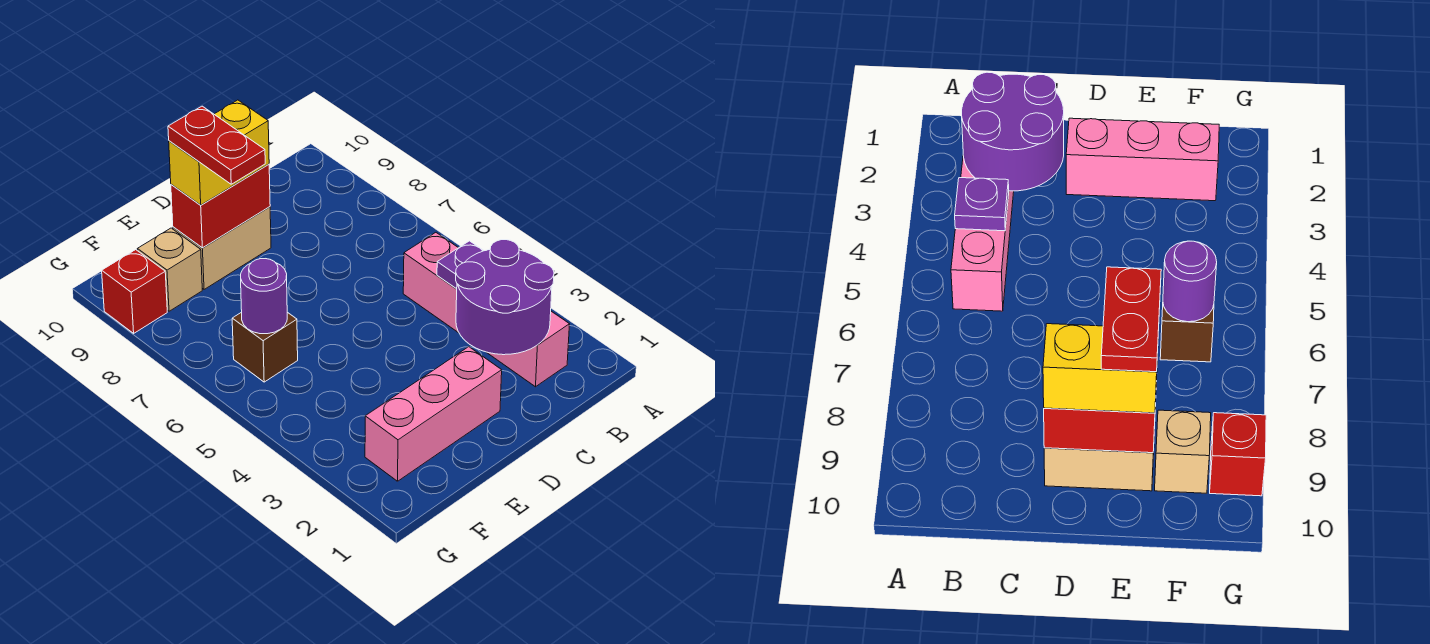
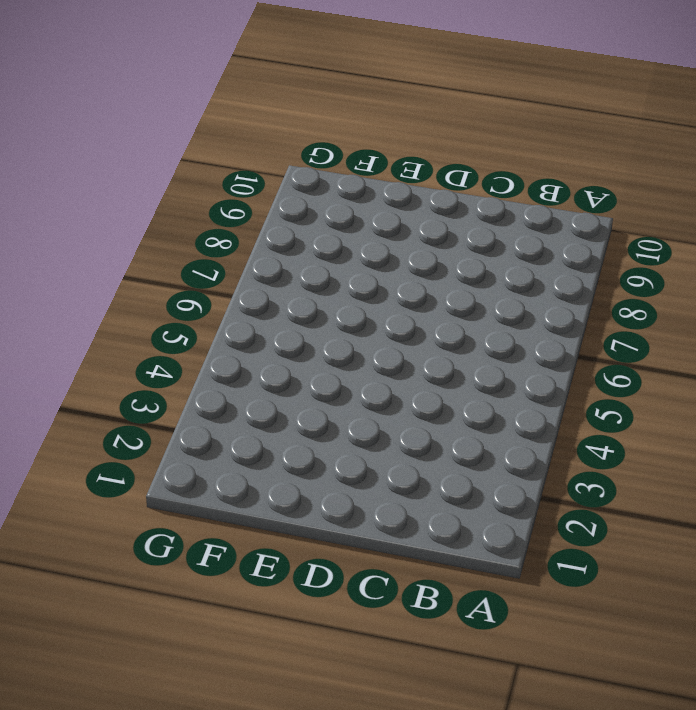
none -> pink brick B2:B5 level 1
none -> pink brick D2:F2 level 1
none -> tan brick D9:E9 level 1

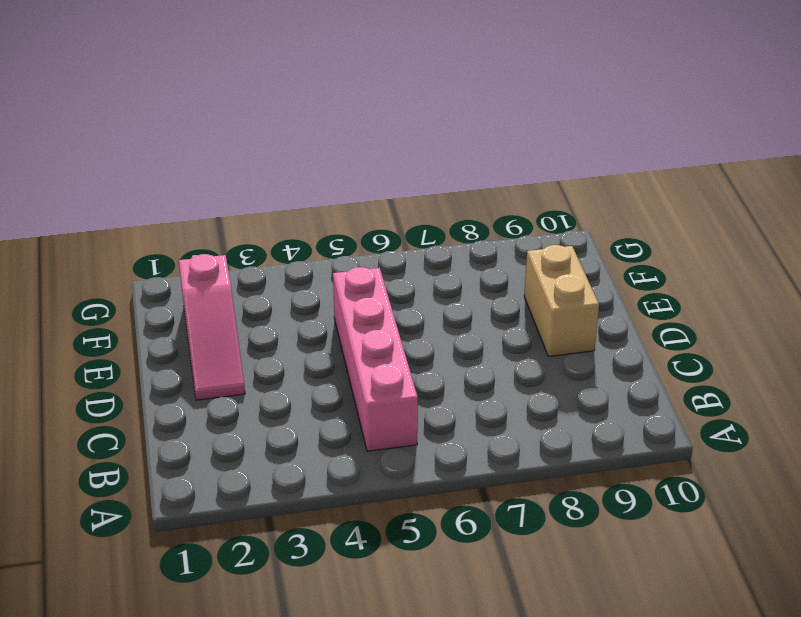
pink brick B5:E5 level 1 -> pink brick B2:B5 level 1
pink slope D2:F2 level 1 top F -> pink brick D2:F2 level 1
none -> brown brick F6 level 1
none -> tan brick F9 level 1
none -> red brick G9 level 1

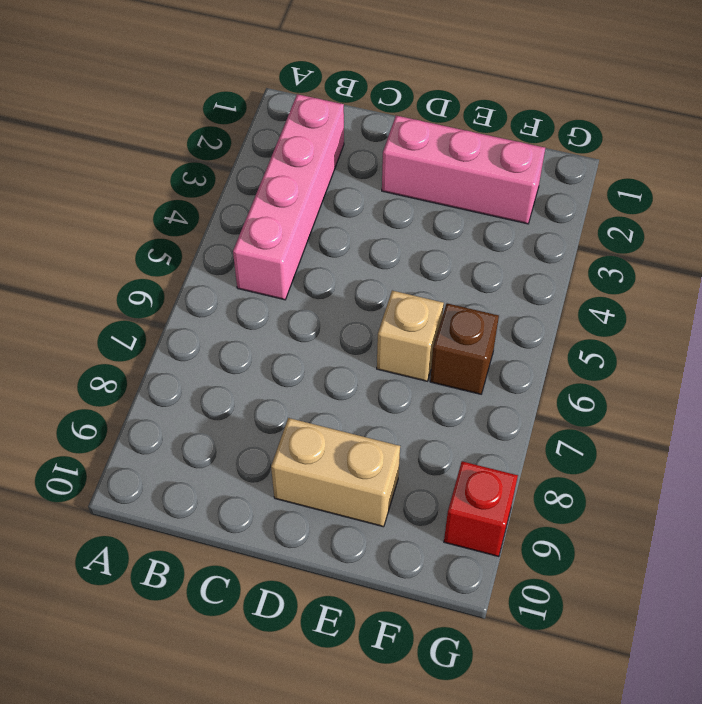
tan brick E6 level 1 -> tan brick F9 level 1
none -> purple round brick B2:C3 level 2
none -> purple plate B4 level 2
none -> red brick D9:E9 level 2

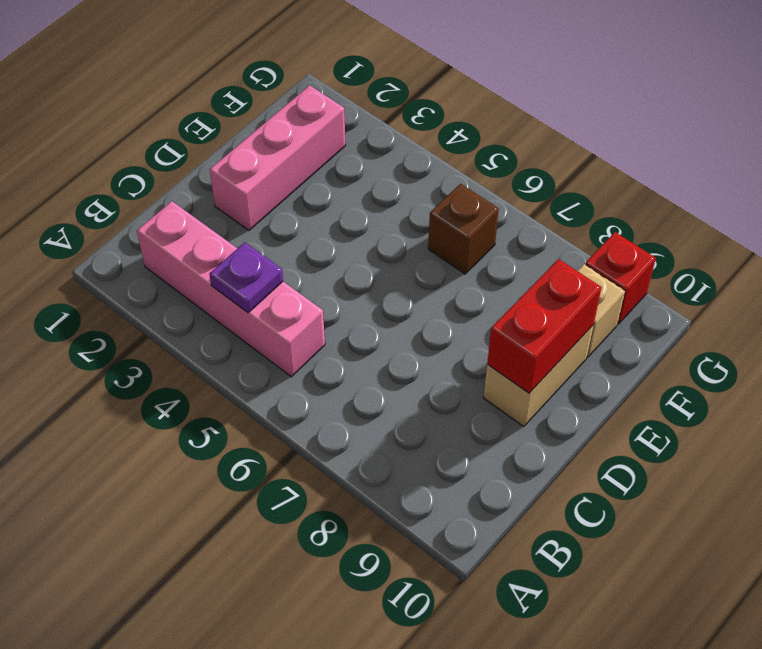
none -> purple round brick B2:C3 level 2
none -> purple round brick F6 level 2
none -> yellow brick D9:E9 level 3

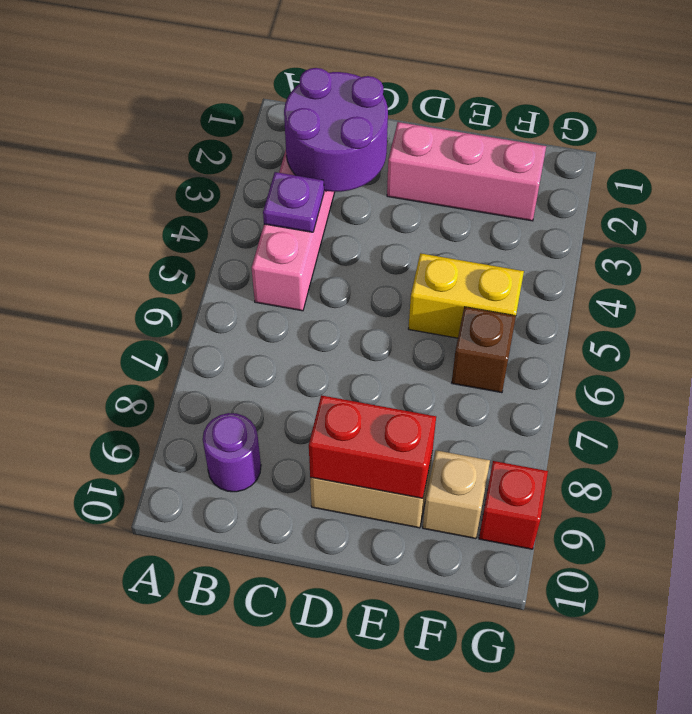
purple round brick B9 level 1 -> purple round brick F6 level 2
yellow brick E5:F5 level 1 -> yellow brick D9:E9 level 3
none -> red plate E8:E9 level 4

